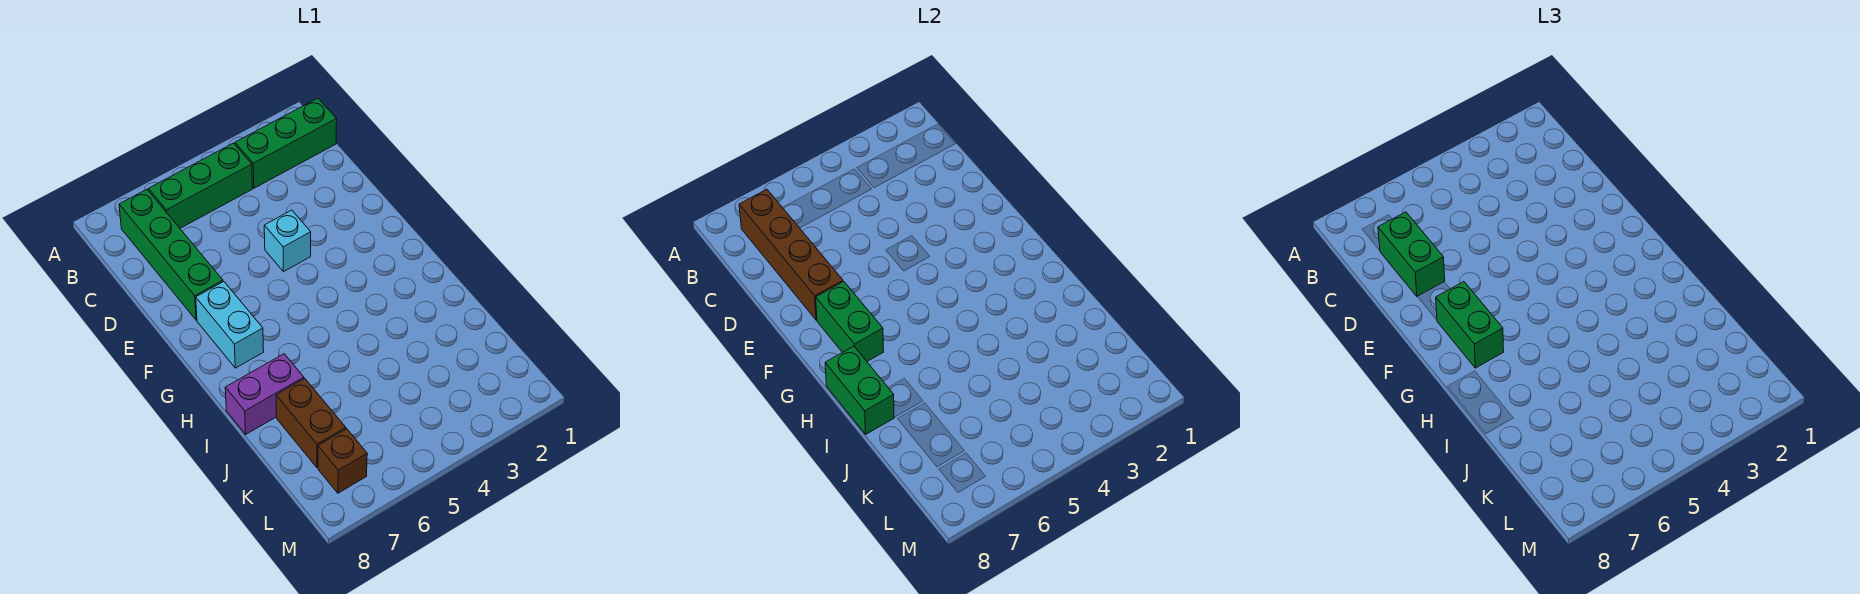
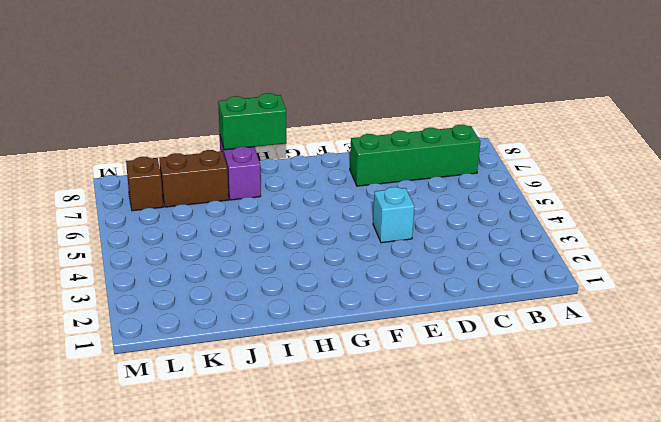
none -> green brick B1:B3 level 1
none -> green brick B4:B6 level 1
none -> cyan brick F7:G7 level 1

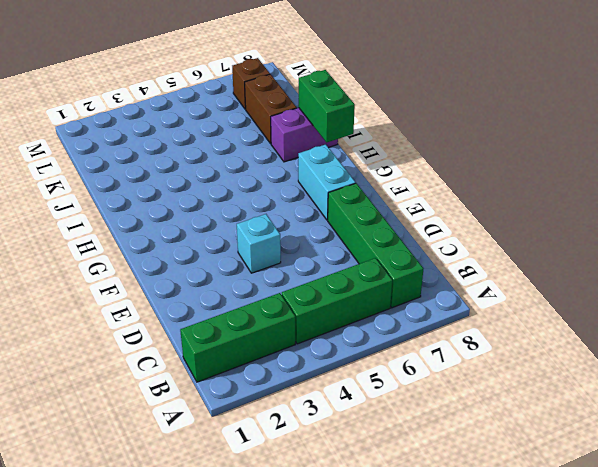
none -> brown brick B7:E7 level 2
none -> green brick F7:G7 level 2
none -> green brick C7:D7 level 3

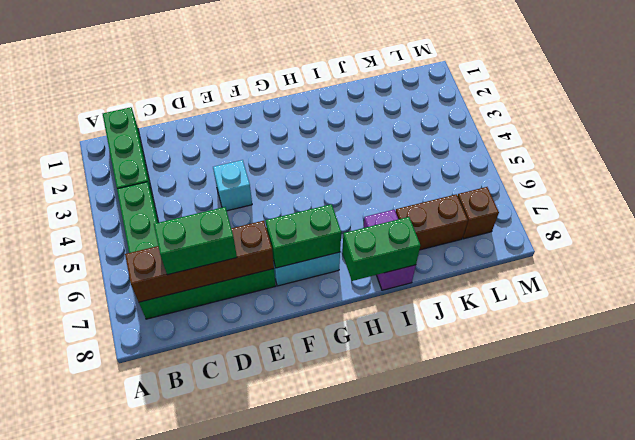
none -> green brick F7:G7 level 3

